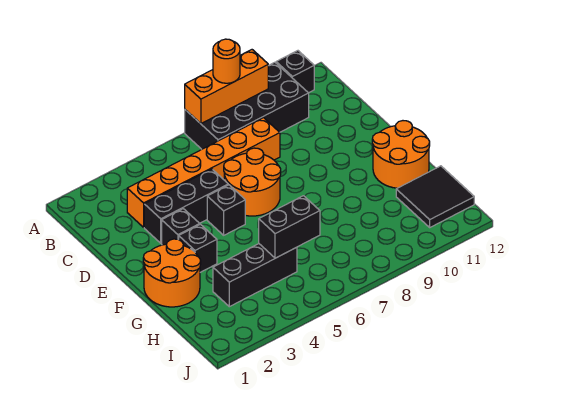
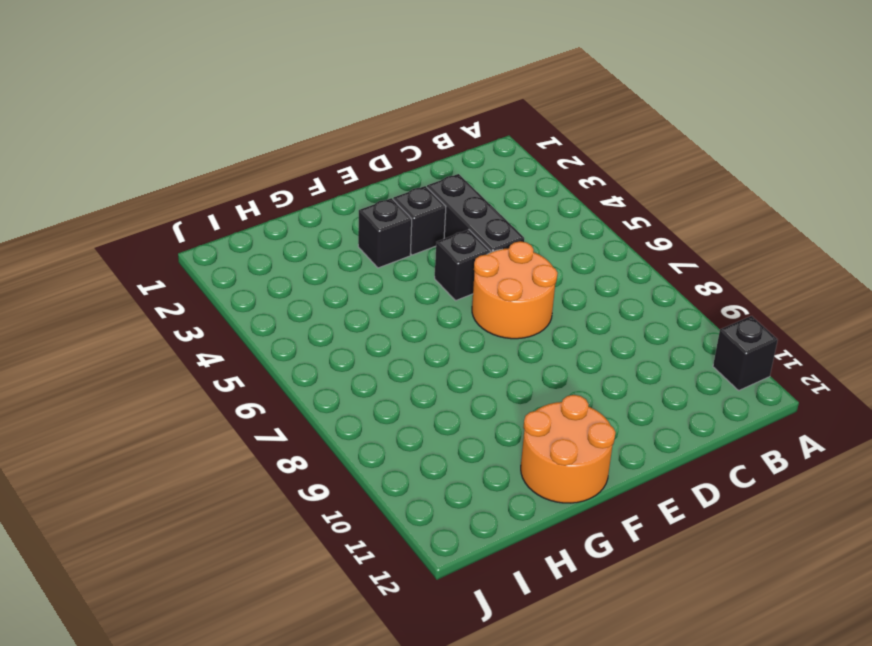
none -> black brick A7:B10 level 1
none -> orange brick C3:C8 level 1
none -> orange round brick F1:G2 level 1

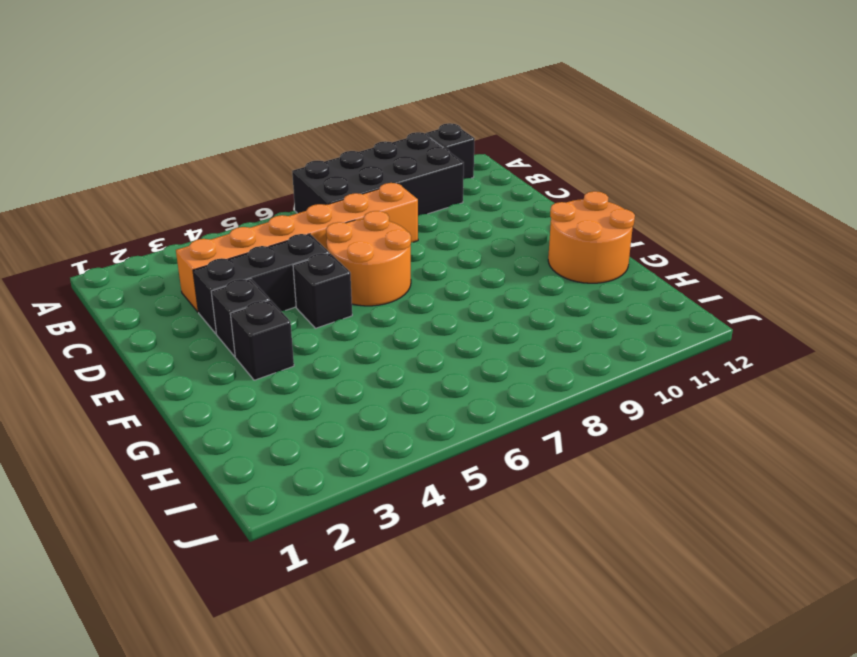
none -> orange round brick F1:G2 level 1
none -> black brick H3:H5 level 1
none -> black tile H11:I12 level 1

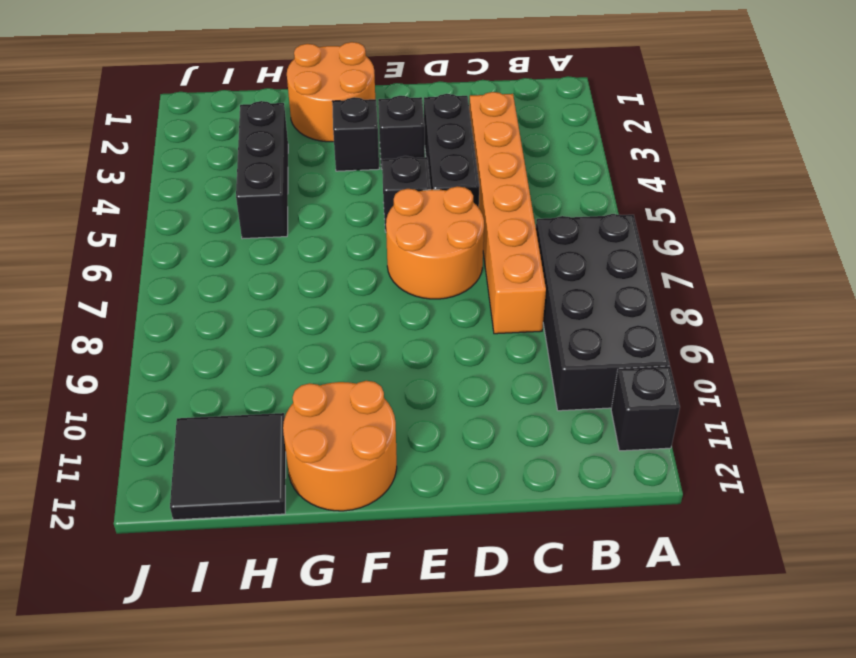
none -> orange brick A7:A9 level 2
none -> black brick H5:H6 level 2
none -> orange round brick A8 level 3

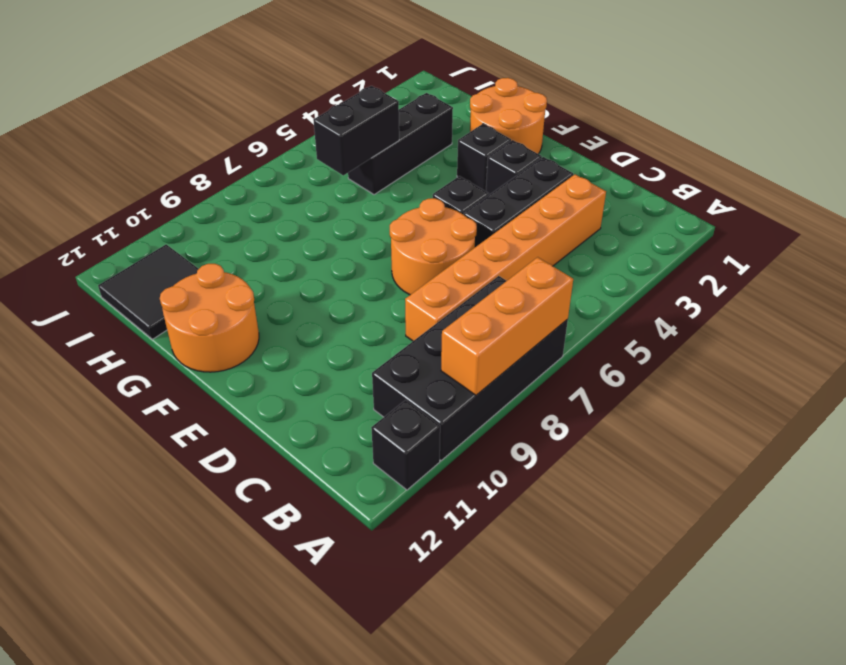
none -> orange round brick A8 level 3

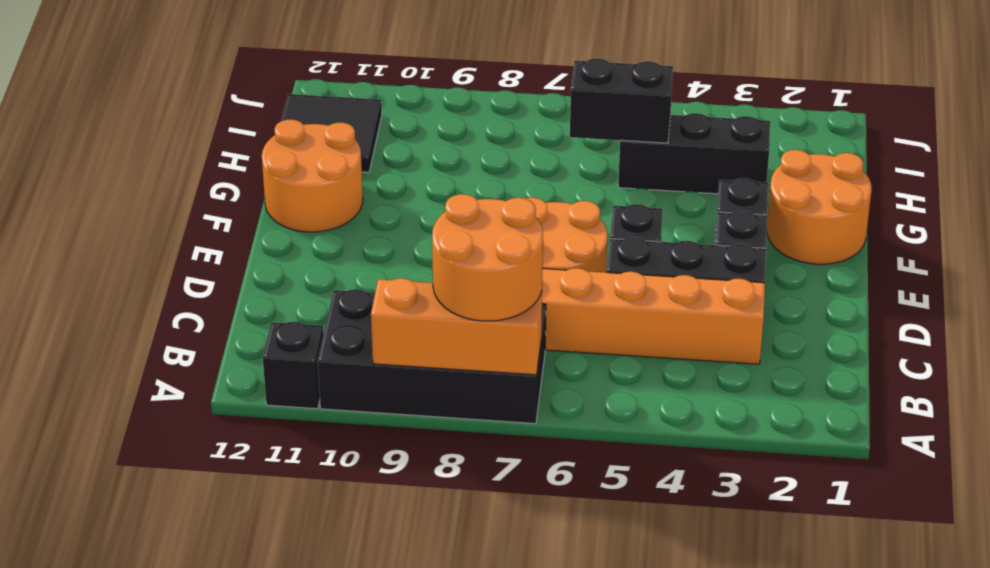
orange round brick A7:B8 level 3 -> orange round brick A8 level 3

